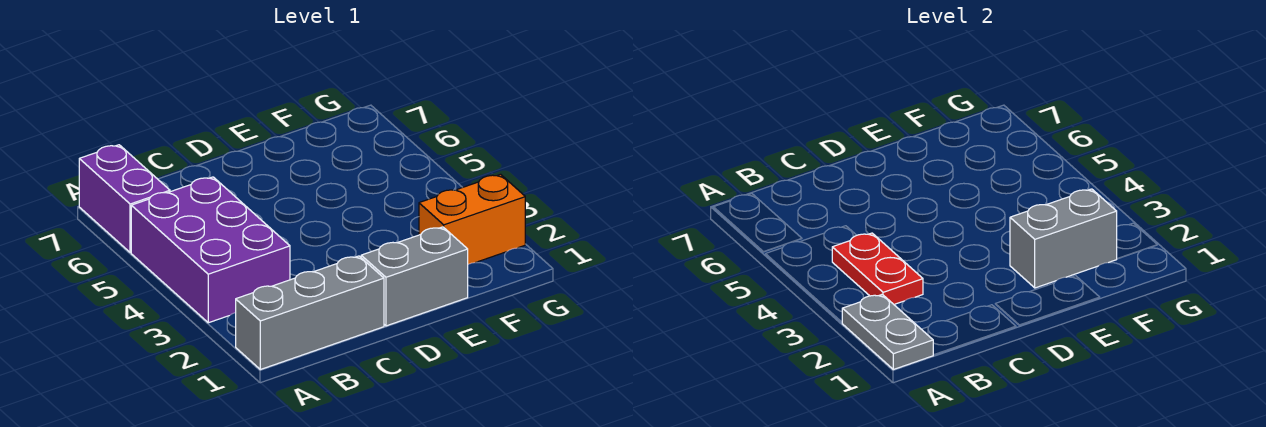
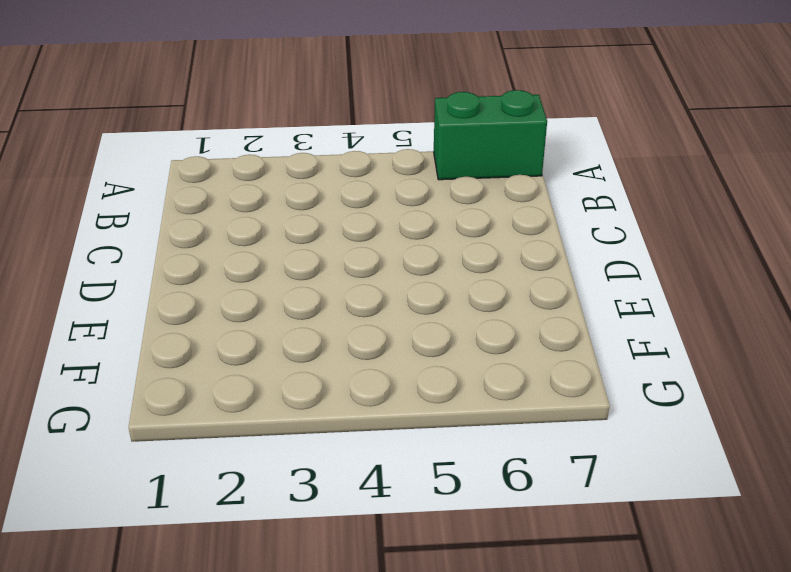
green brick A6:A7 level 1 -> purple brick A6:A7 level 1
none -> grey brick A1:C1 level 1
none -> purple brick A3:B5 level 1

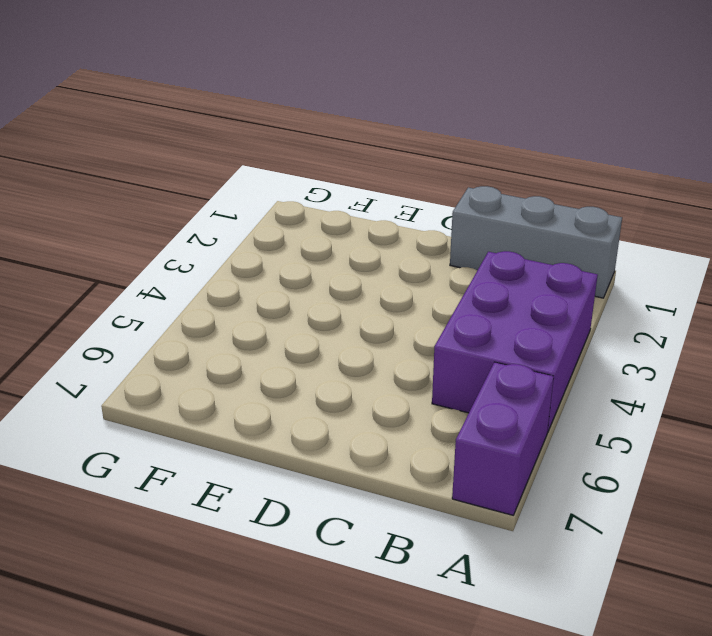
none -> grey brick D1:E1 level 1
none -> orange brick F2:G2 level 1

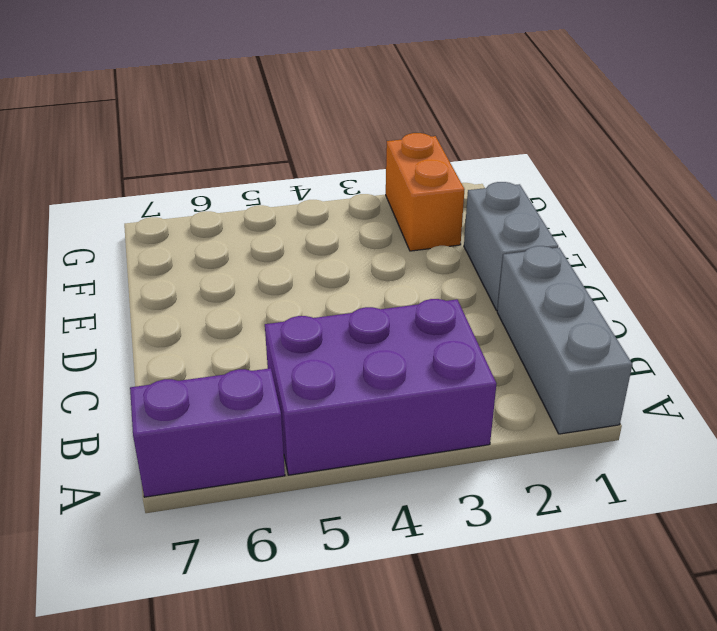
none -> grey plate A1:A2 level 2
none -> red plate B3:B4 level 2

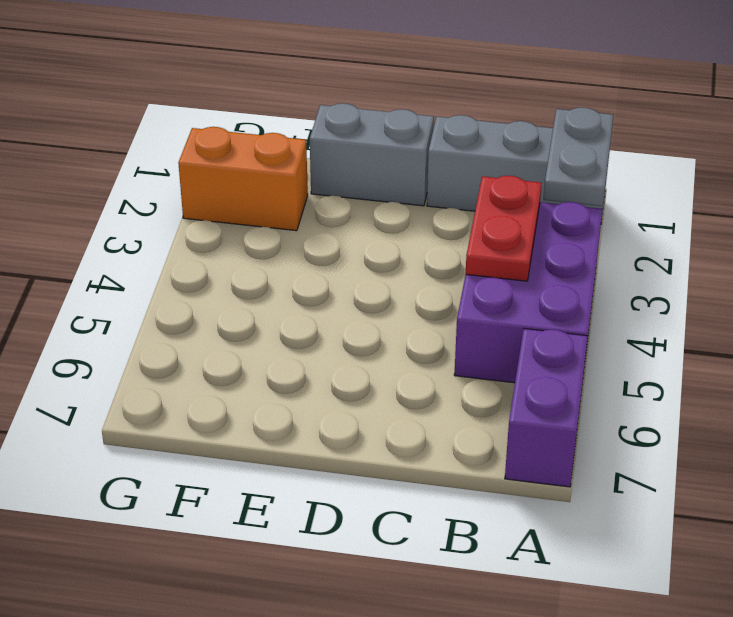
none -> grey brick E2:F2 level 2

